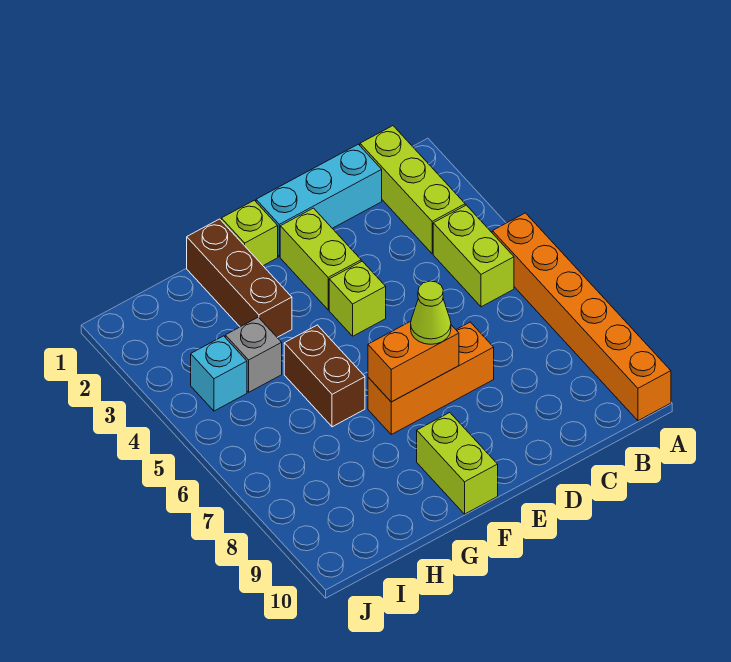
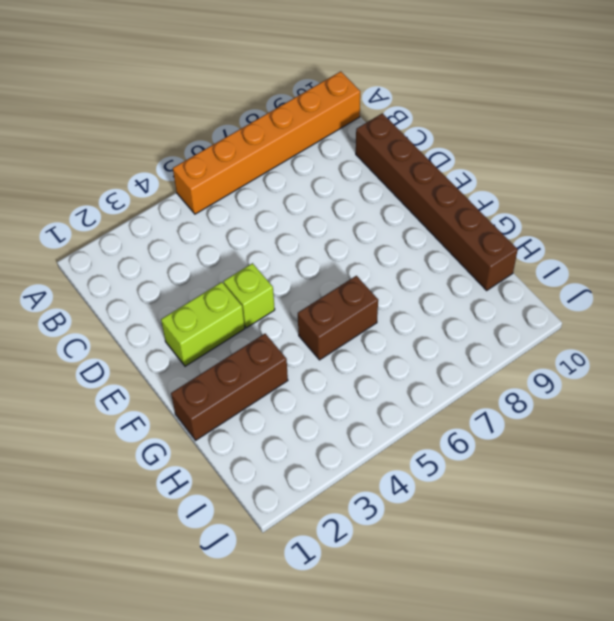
brown brick C10:H10 level 1 -> lime brick F9:F10 level 1
none -> lime brick B1:B3 level 1
none -> lime brick B4:B5 level 1
none -> cyan brick C1:E1 level 1

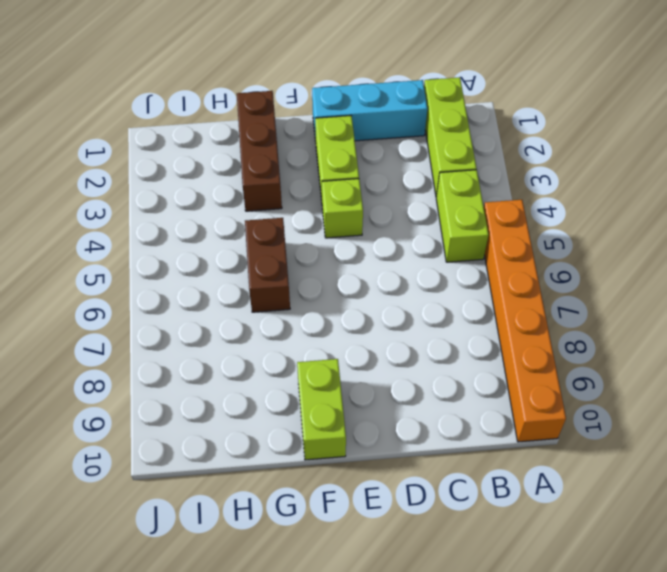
none -> orange brick D7:F7 level 1
none -> lime brick F1 level 1
none -> grey brick H4 level 1

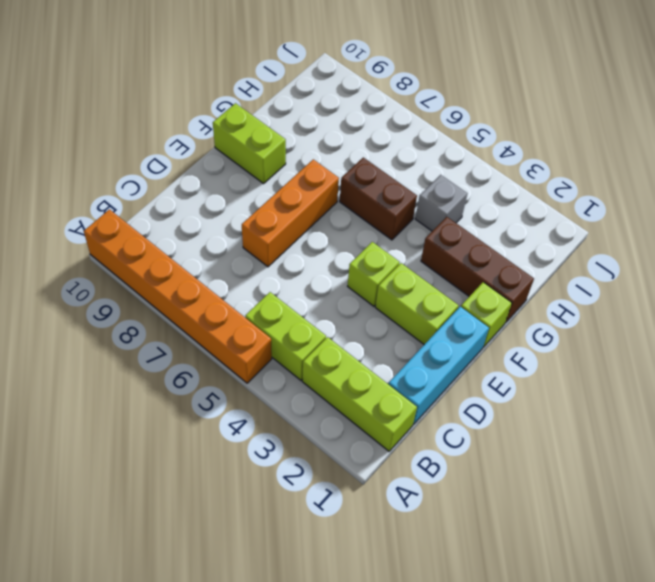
none -> cyan brick I4 level 1
none -> orange brick E7:F7 level 2
none -> lime cone E7 level 3

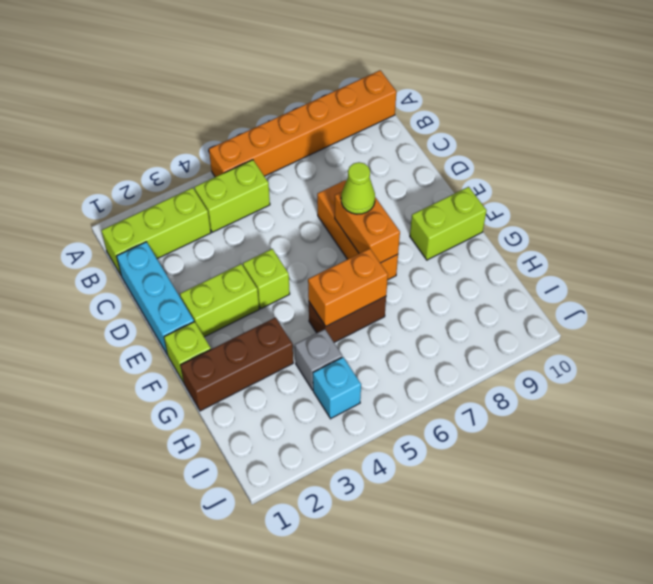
orange brick G5:G6 level 2 -> none

